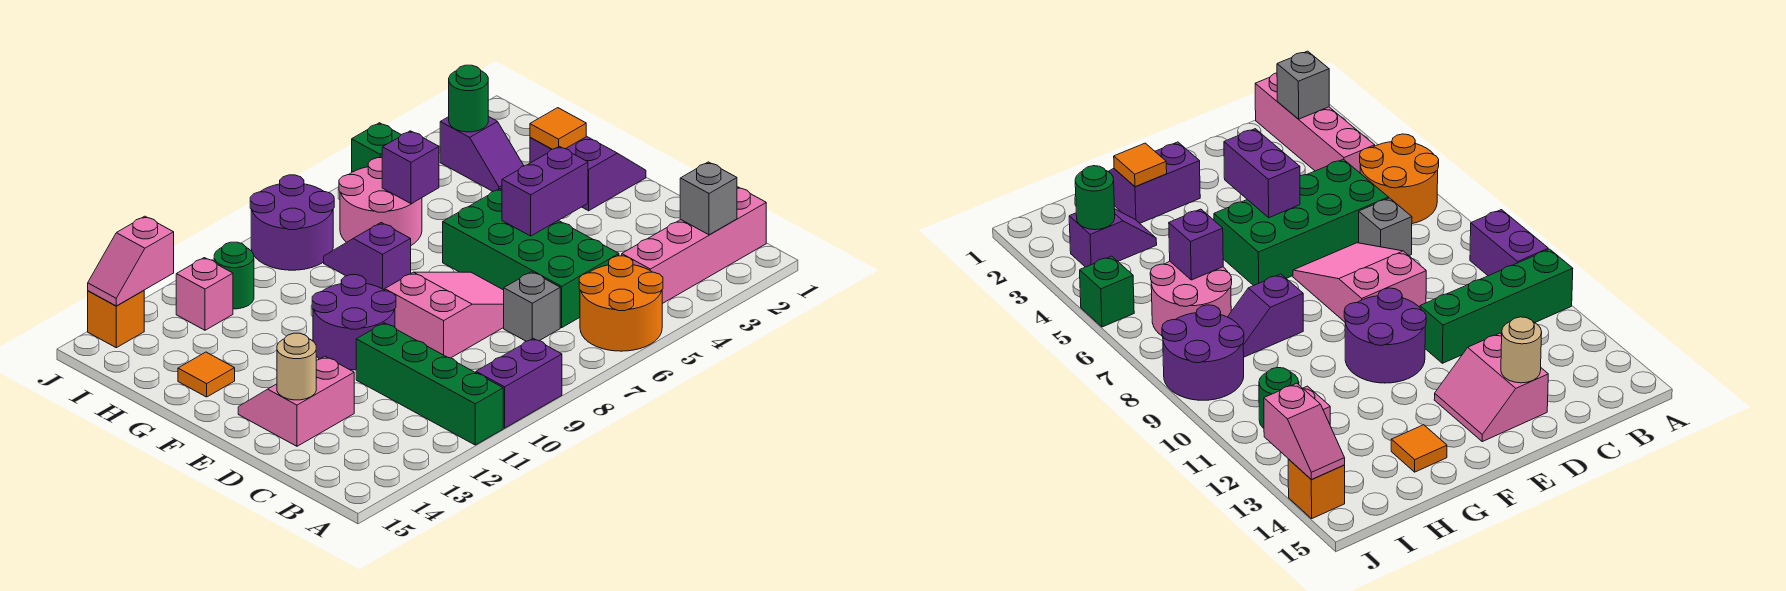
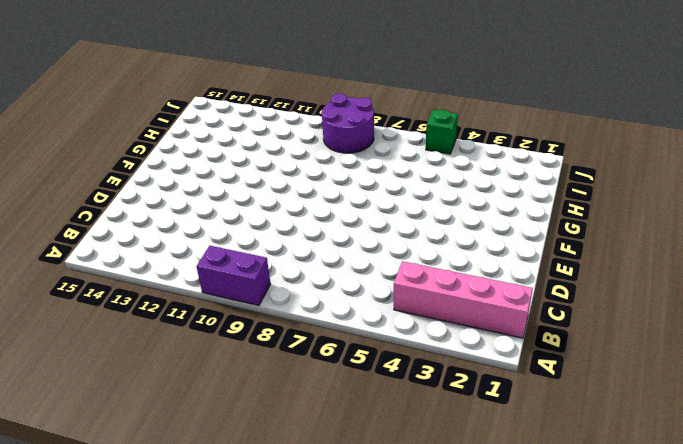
none -> orange round brick A5:B6 level 1
none -> green brick A11:D11 level 1
none -> green brick C5:F6 level 1

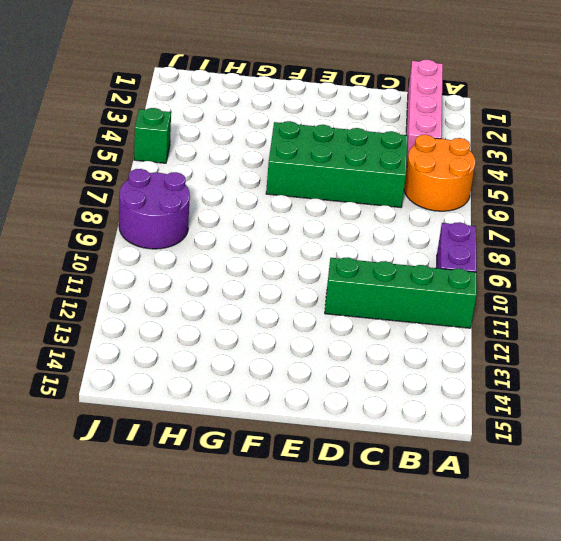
none -> grey brick C7 level 1
none -> pink slope D7:E9 level 1 top 9
none -> pink slope D13:E14 level 1 top D

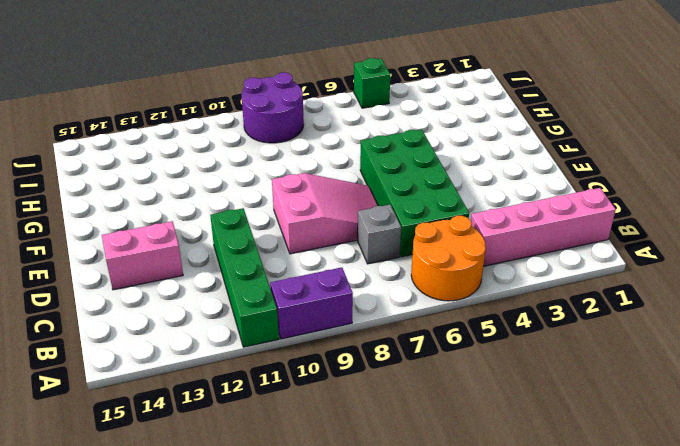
none -> purple round brick E10:F11 level 1
none -> purple slope F1:G2 level 1 top 2
none -> purple slope G8:H8 level 1 top G

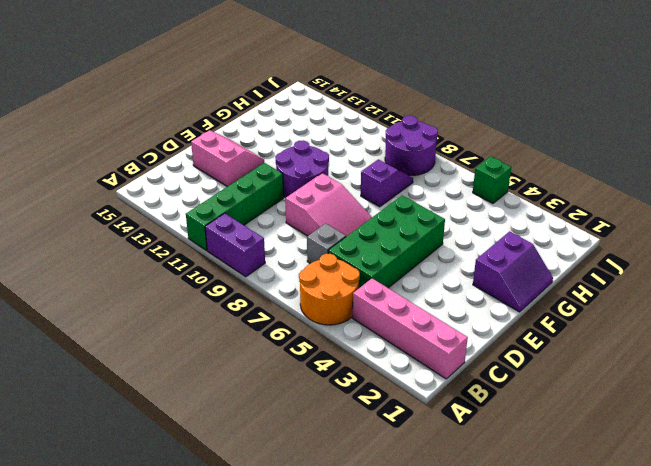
none -> orange tile G14 level 1
none -> purple slope H3:I3 level 1 top I
none -> pink round brick H6:I7 level 1

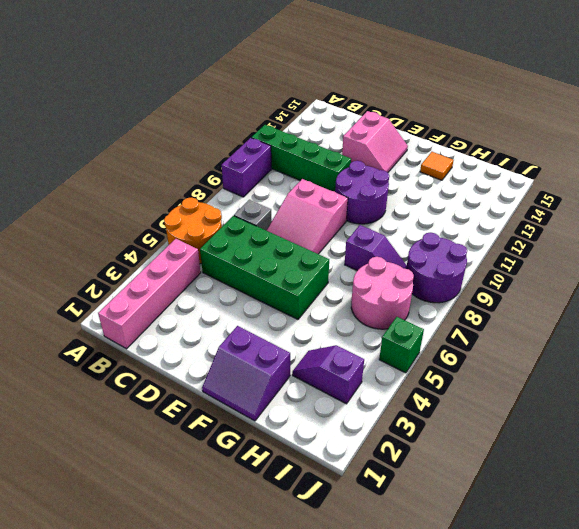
none -> green round brick I11 level 1
none -> pink brick I12 level 1
none -> orange brick J14 level 1

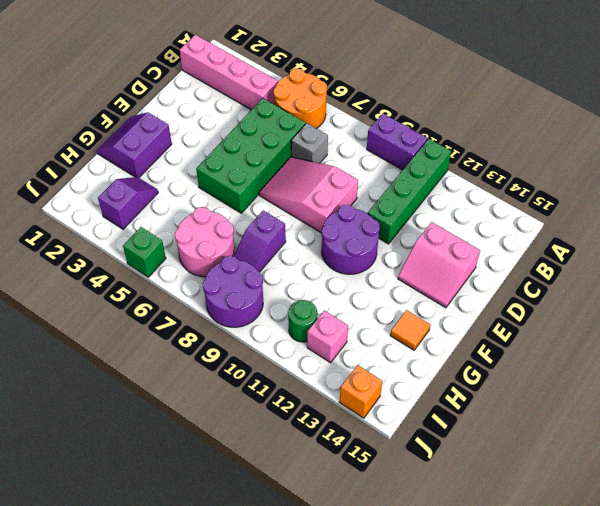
none -> grey brick B2 level 2
none -> tan round brick D14 level 2
none -> purple brick E4:E5 level 2

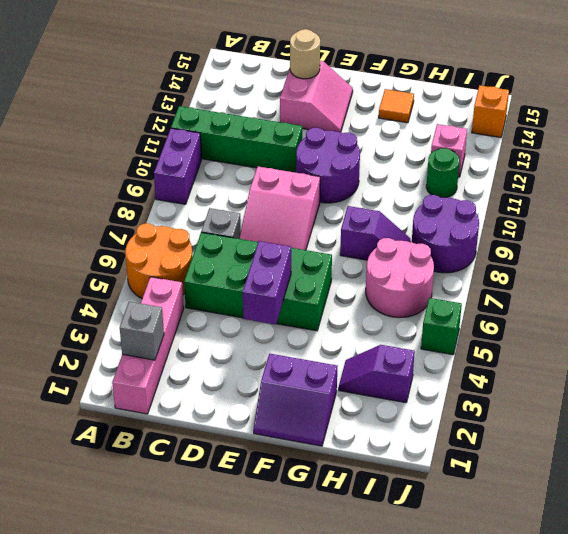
none -> orange tile G2 level 2
none -> purple brick H6 level 2
none -> green round brick I3 level 2

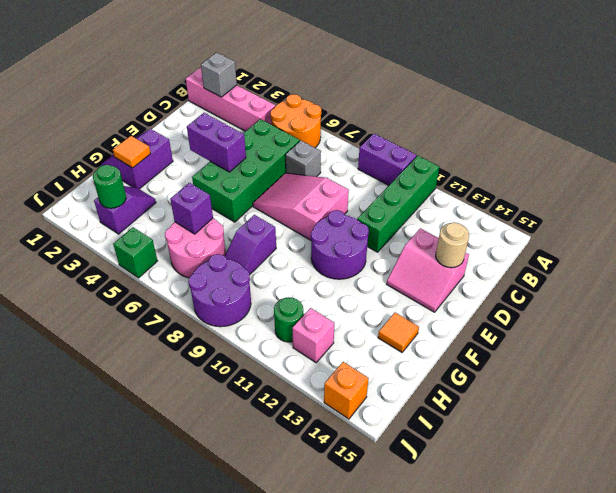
none -> pink slope J13:J14 level 2 top 13

